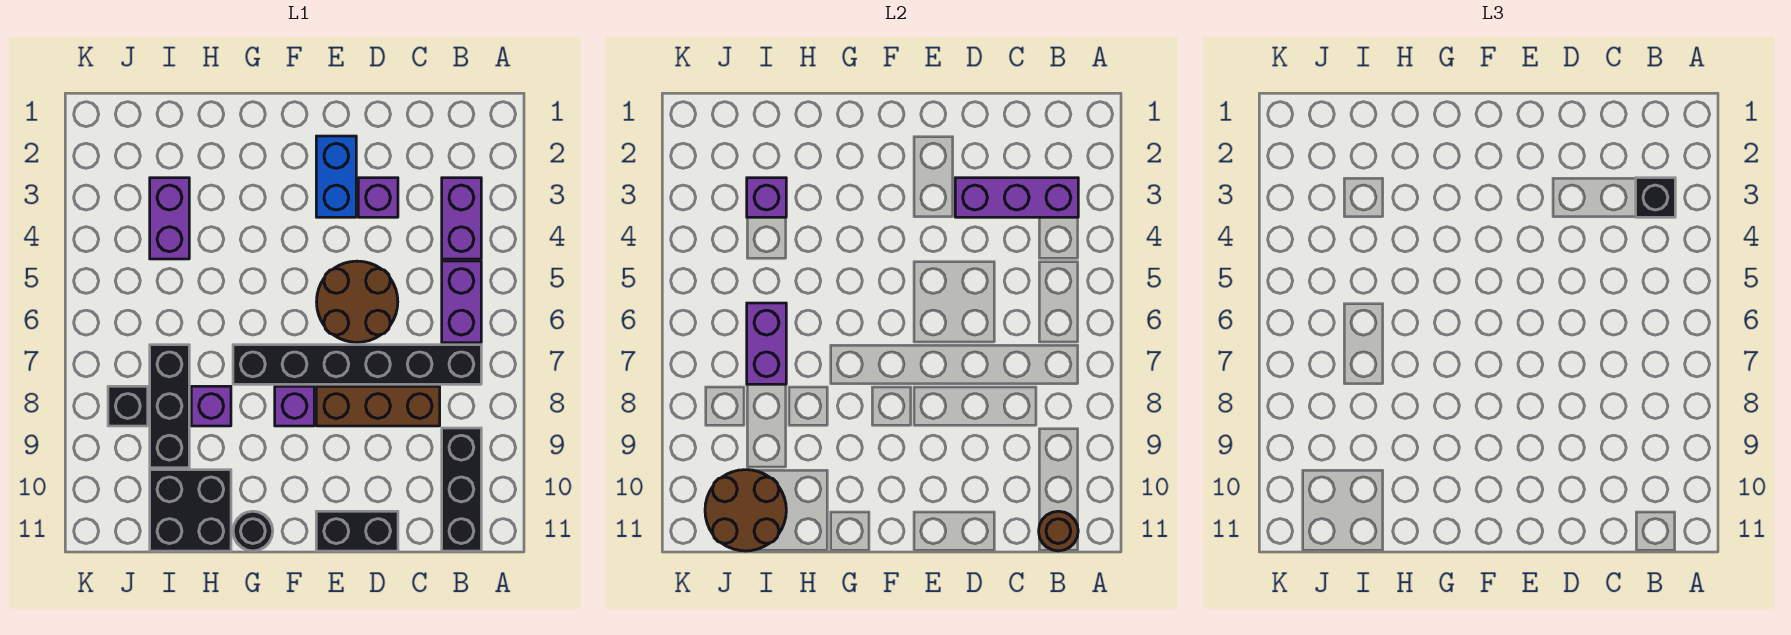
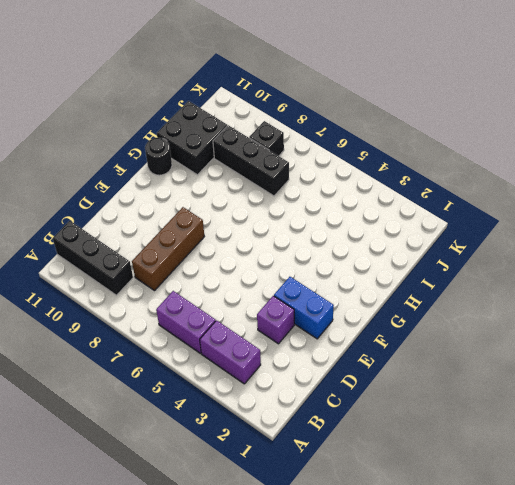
none -> black brick B7:G7 level 1
none -> brown round brick D5:E6 level 1
none -> black brick D11:E11 level 1

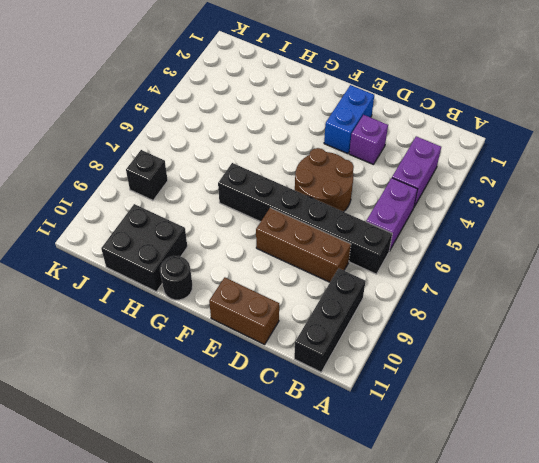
brown brick D11:E11 level 1 -> black brick D11:E11 level 1
none -> purple brick F8 level 1
none -> purple brick H8 level 1
none -> purple brick I3:I4 level 1

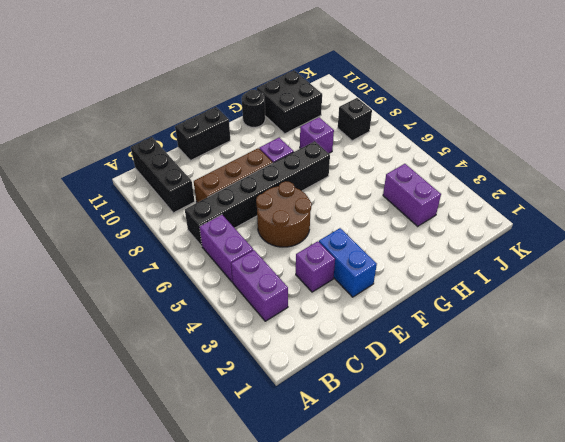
none -> black brick I7:I9 level 1
none -> purple brick B3:D3 level 2
none -> brown round brick B11 level 2

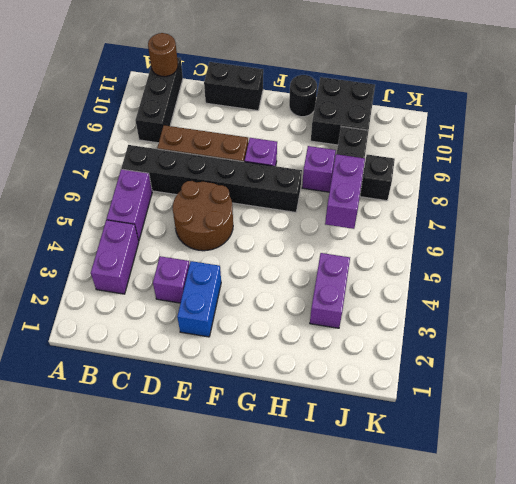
none -> purple brick B3:D3 level 2
none -> purple brick I3 level 2
none -> brown round brick I10:J11 level 2

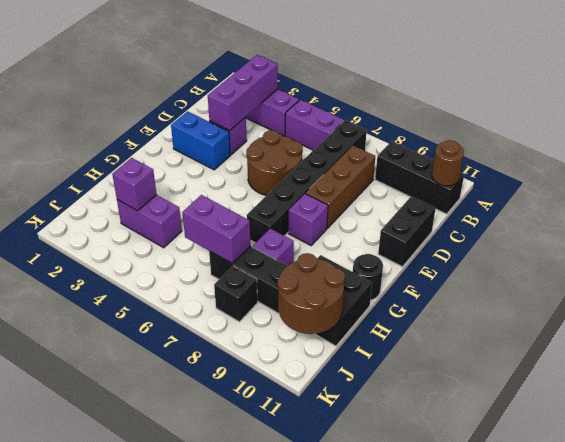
none -> black brick B3 level 3

